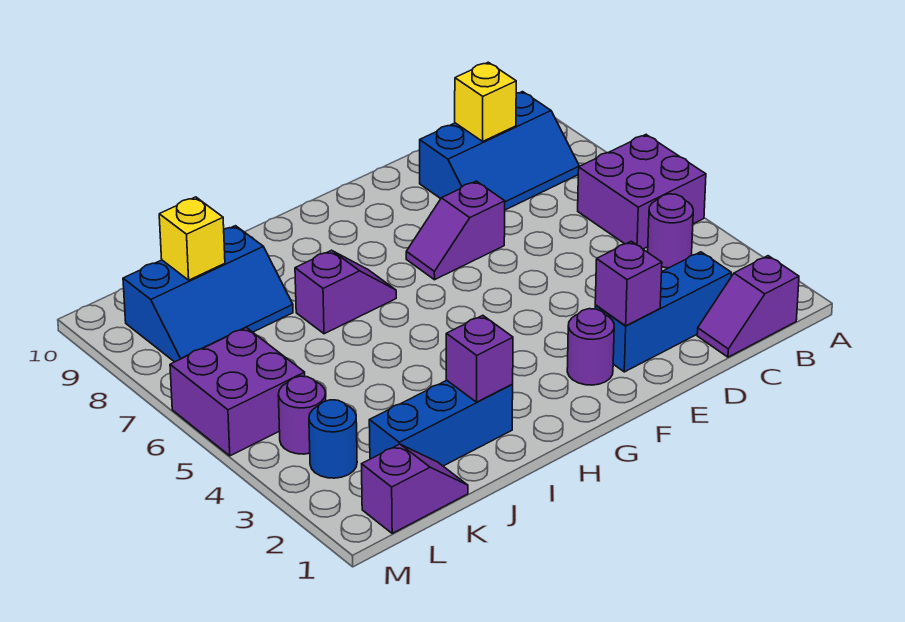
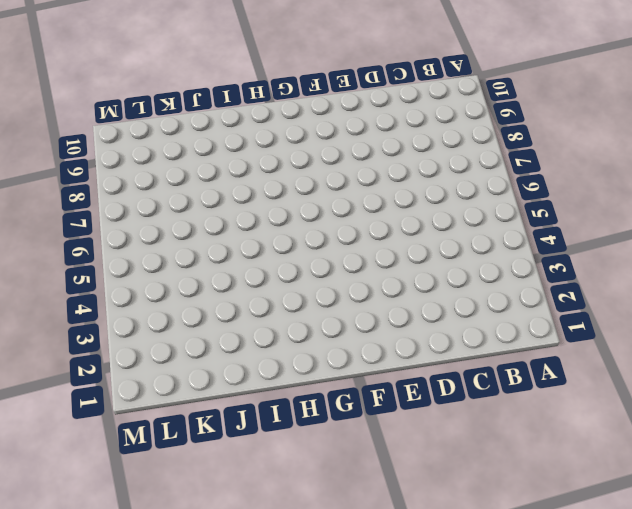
none -> purple brick A5:B6 level 1
none -> purple slope B1:C1 level 1 top B
none -> purple round brick B4 level 1

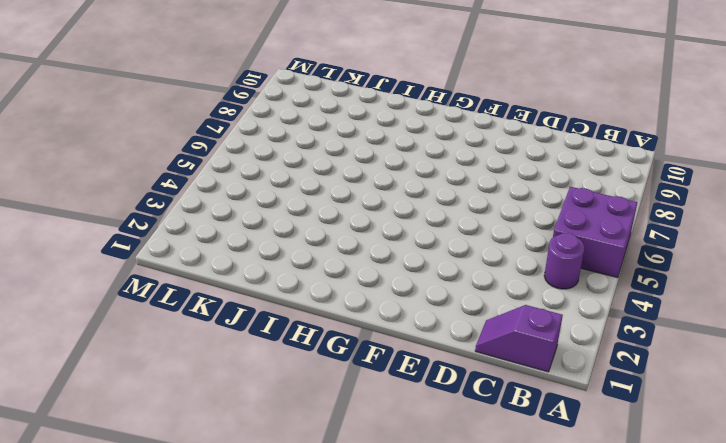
none -> blue slope B8:D9 level 1 top 9
none -> blue brick C2:E2 level 1
none -> purple slope E7:F7 level 1 top E

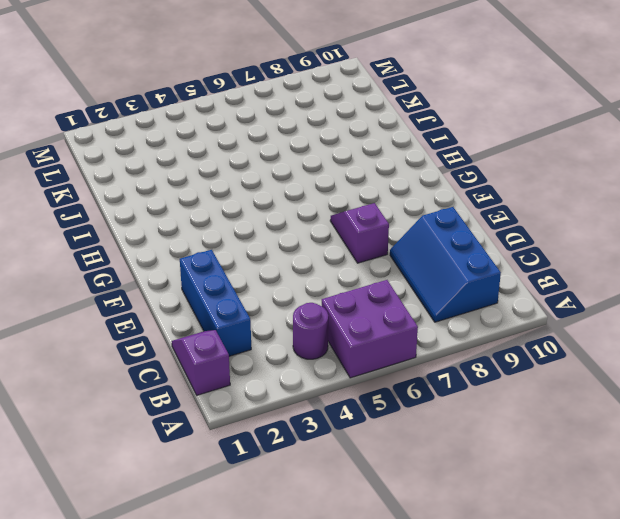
none -> purple round brick F2 level 1
none -> purple slope H7:I7 level 1 top I
none -> blue brick I2:K2 level 1

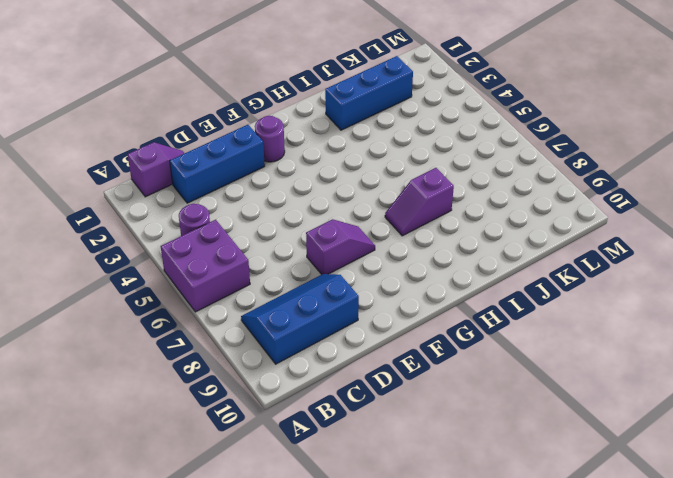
none -> blue slope J8:L9 level 1 top 9
none -> purple slope K1:L1 level 1 top L
none -> blue round brick L3 level 1

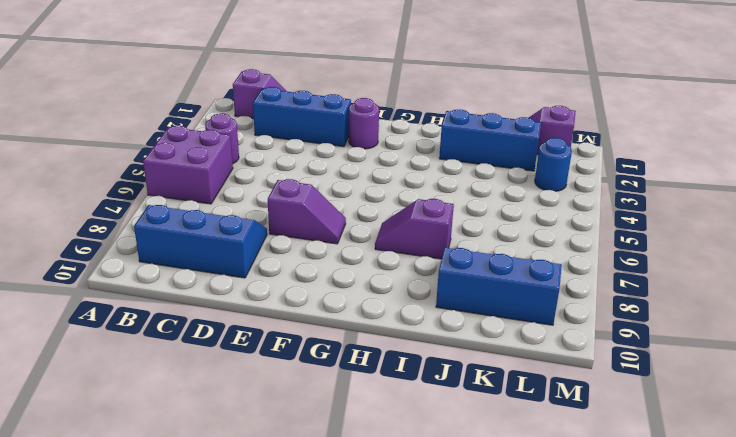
none -> purple round brick L4 level 1
none -> purple brick L5:M6 level 1
none -> yellow brick C9 level 2

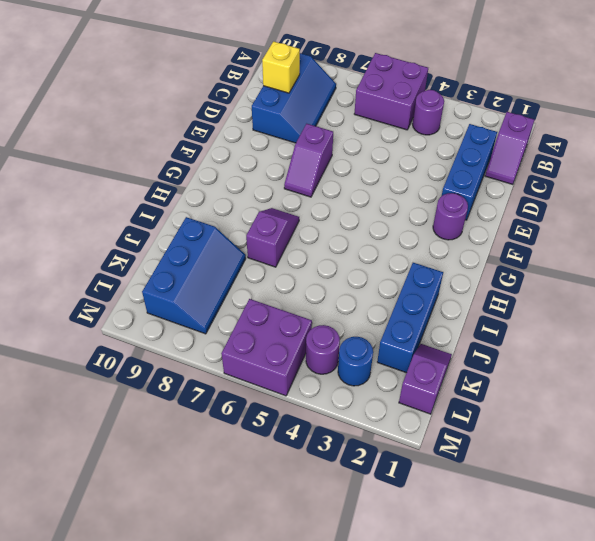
none -> purple brick E2 level 2
none -> purple brick I2 level 2
none -> yellow brick K9 level 2

